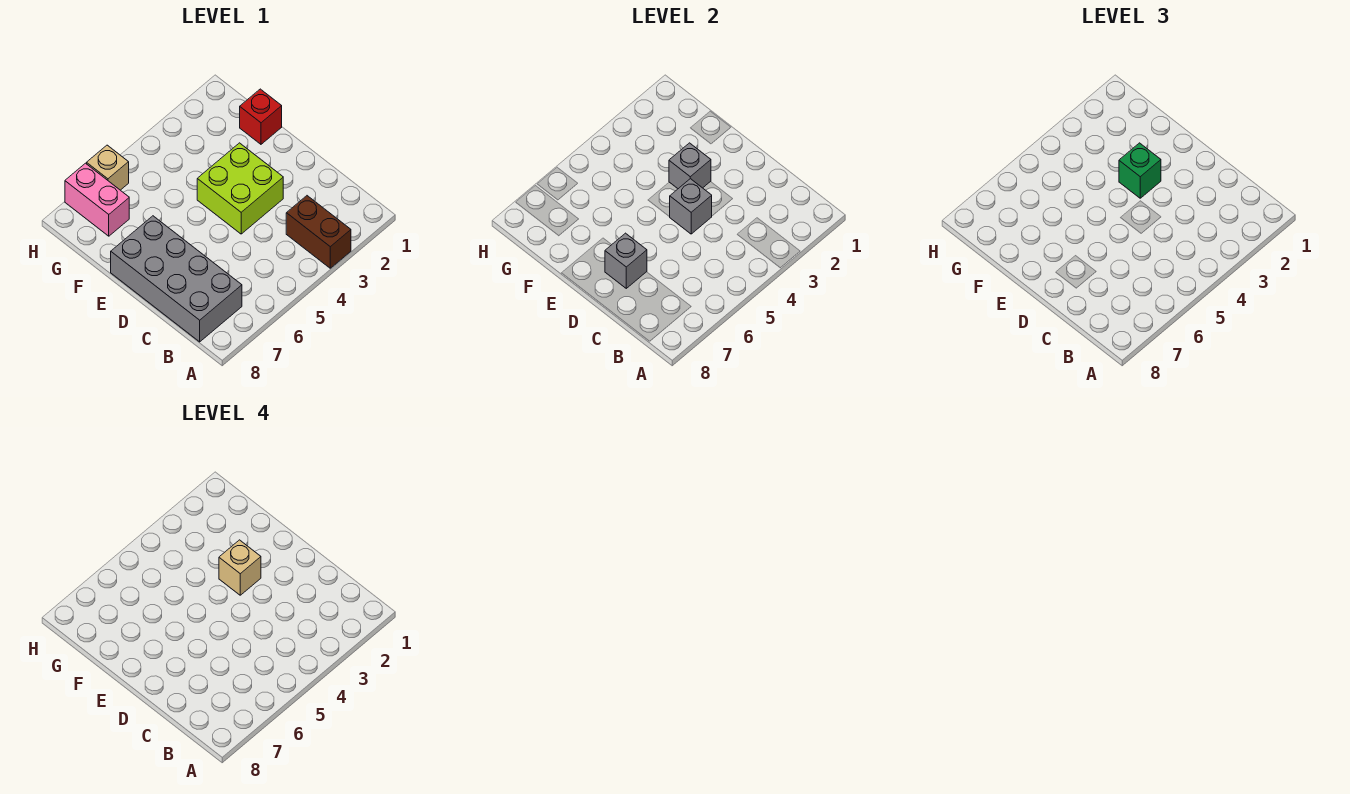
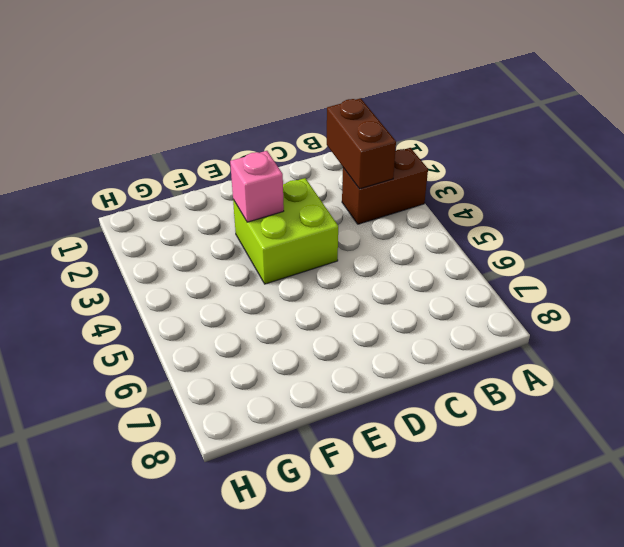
brown brick B2:B3 level 2 -> none
pink brick E3 level 2 -> grey brick E3 level 2
none -> grey brick B7:E8 level 1
none -> red brick F1 level 1

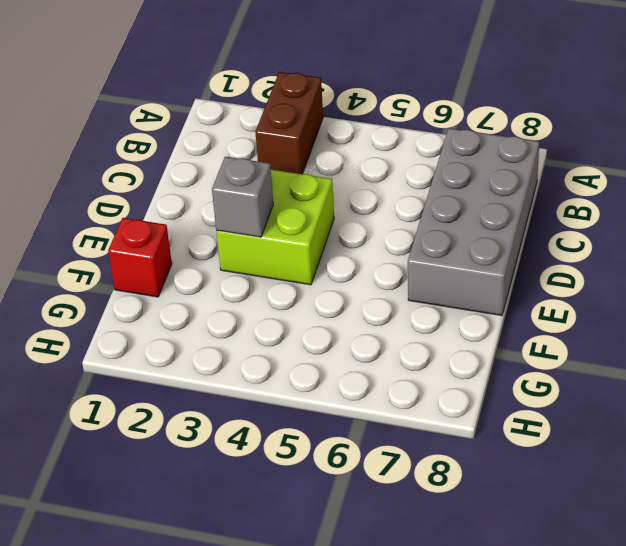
none -> pink brick G7:H7 level 1
none -> tan brick H6 level 1

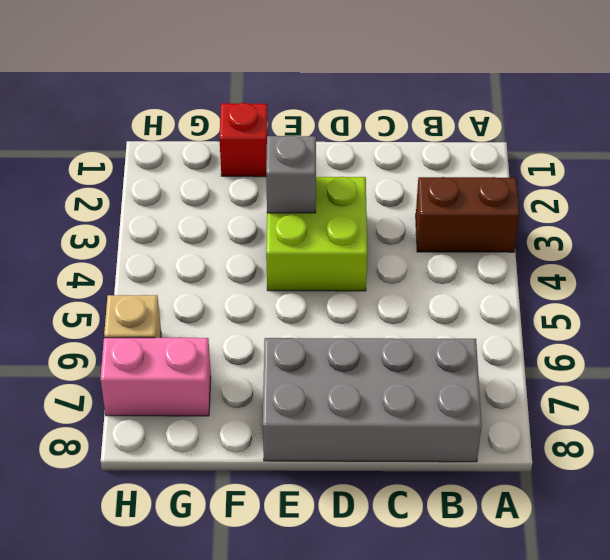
none -> grey brick D4 level 2
none -> grey brick D7 level 2

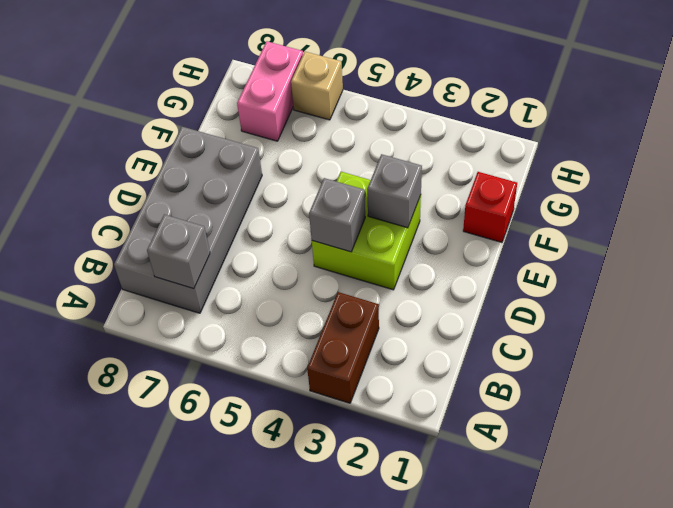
grey brick B7 level 2 -> grey brick D7 level 2
none -> green brick E3 level 3
none -> tan brick E3 level 4

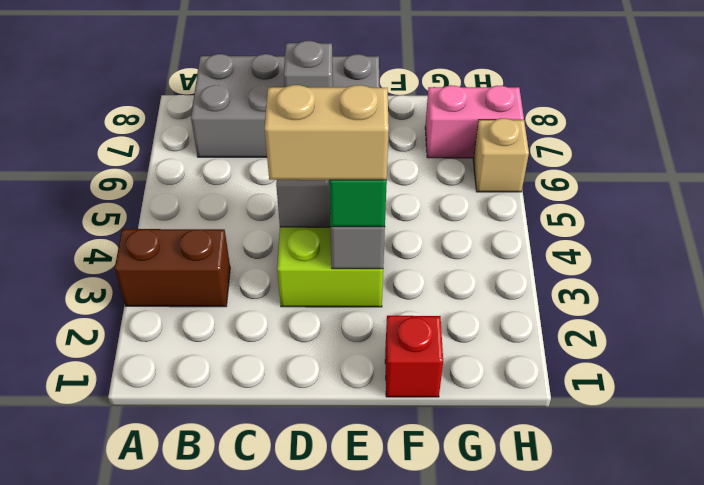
tan brick D3:E3 level 4 -> tan brick E3 level 4

